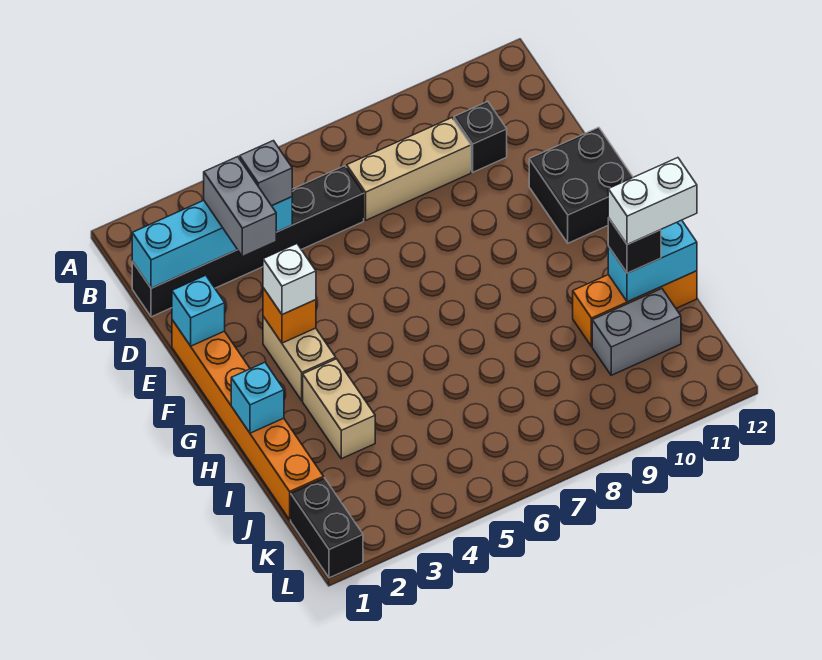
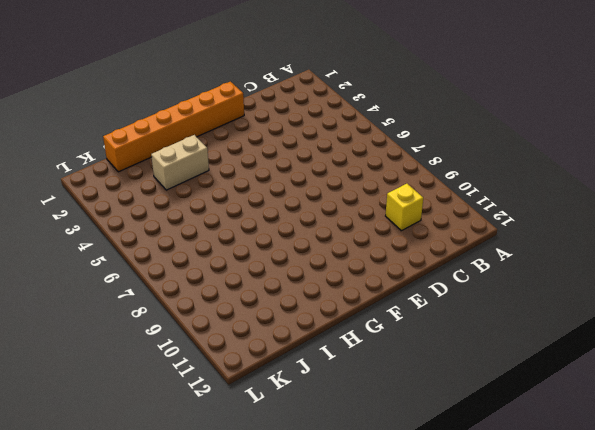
yellow brick C10 level 1 -> black brick C10 level 1
none -> black brick C1:C6 level 1
none -> tan brick C7:C9 level 1
none -> black brick E11:F12 level 1

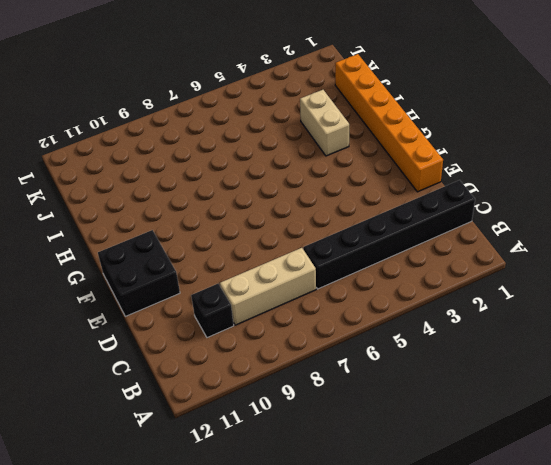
none -> tan brick F3:G3 level 1
none -> orange brick I10:I12 level 1
none -> grey brick J10:J11 level 1

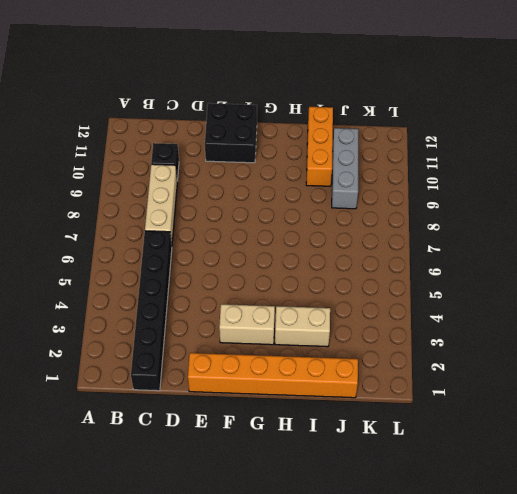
grey brick J9:J11 level 1 -> grey brick J10:J11 level 1
none -> black brick K1:L1 level 1
none -> cyan brick C1:C4 level 2
none -> cyan brick E1 level 2

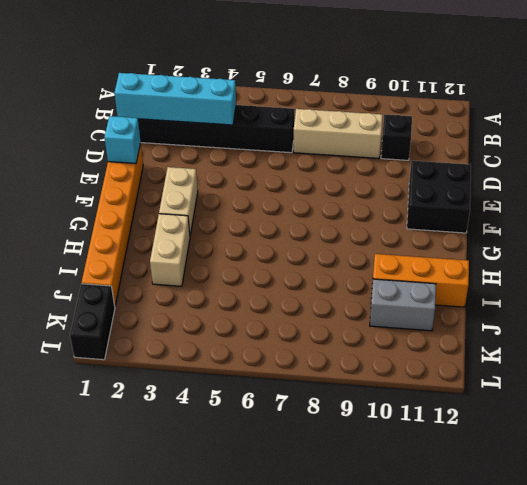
none -> orange brick F3 level 2
none -> cyan brick H1 level 2
none -> cyan brick I11:I12 level 2

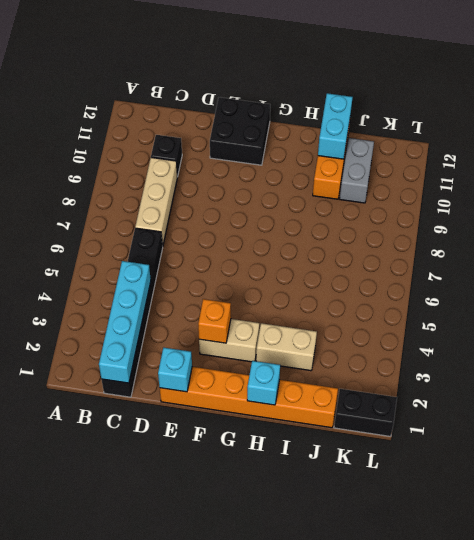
none -> grey brick C3:D3 level 3
none -> grey brick C4 level 3
none -> white brick F3 level 3

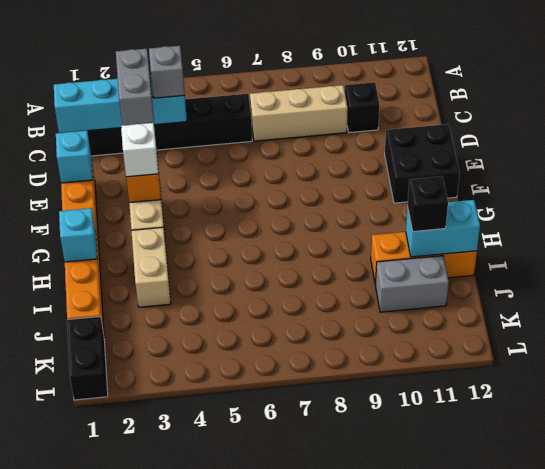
none -> white brick I11:I12 level 4

